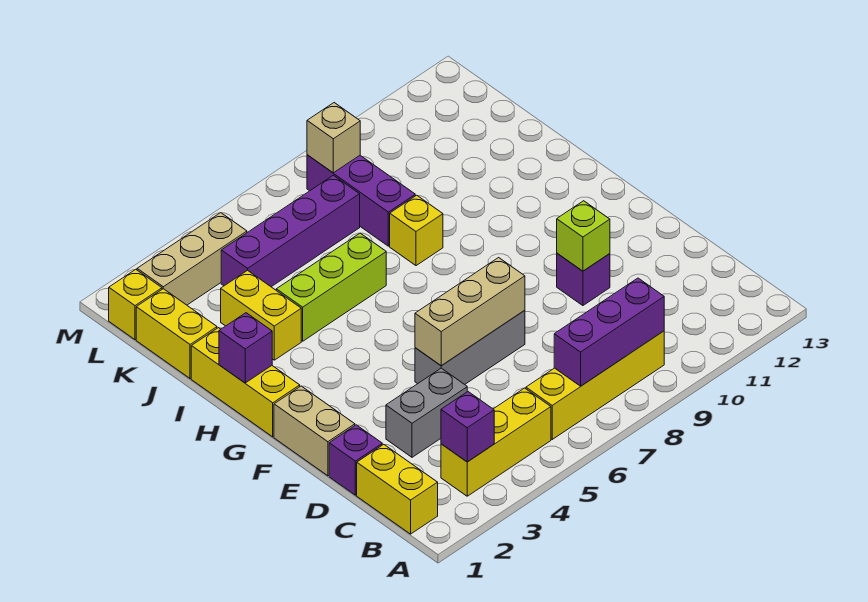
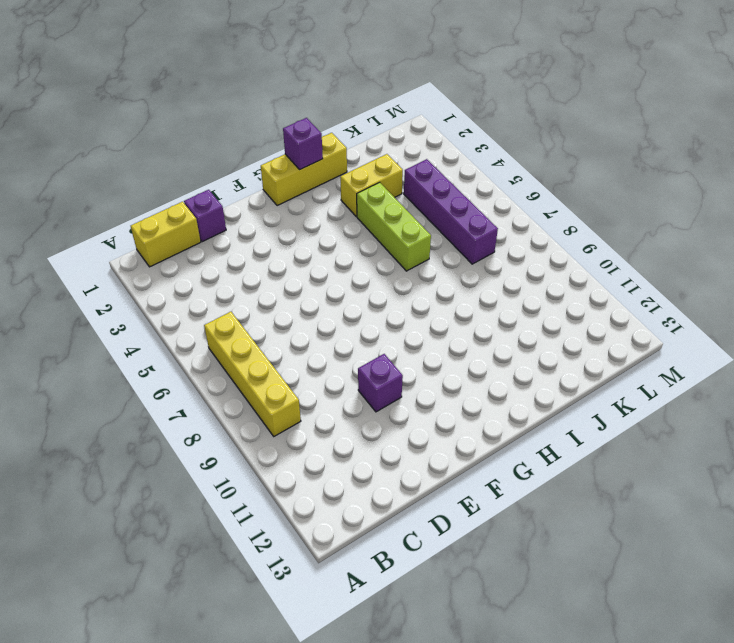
none -> yellow brick B3:B5 level 1
none -> grey brick D3:D4 level 1
none -> tan brick E1:F1 level 1

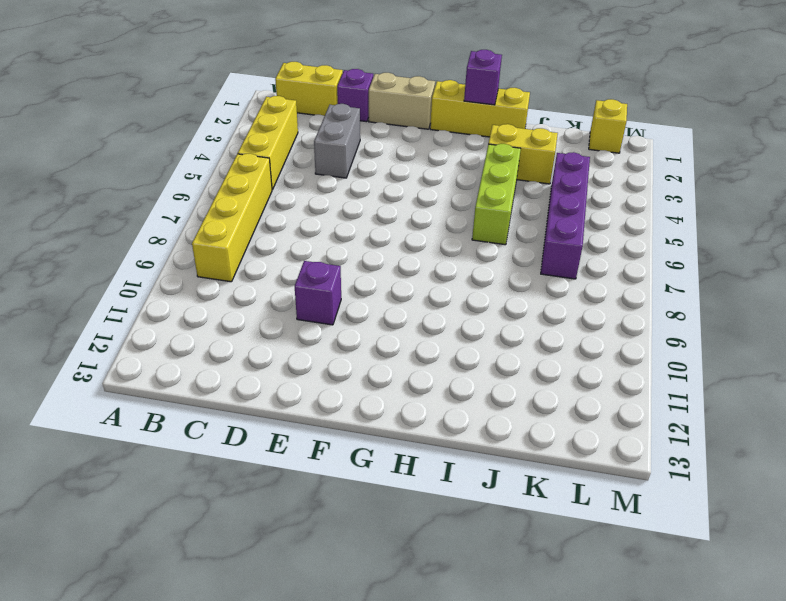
none -> grey brick E5:E7 level 1
none -> yellow brick I8 level 1
none -> yellow brick J1:K1 level 1

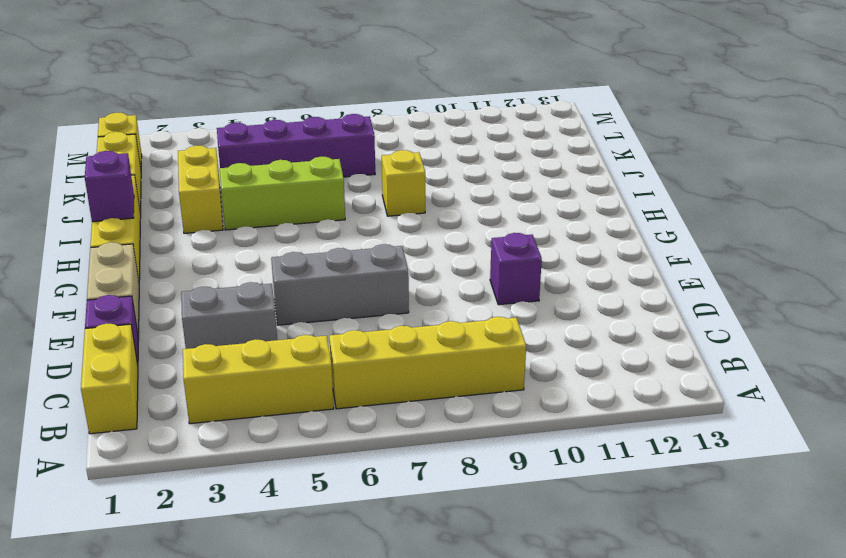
none -> purple brick J8:L8 level 1
none -> tan brick L2:L4 level 1
none -> purple brick B3 level 2

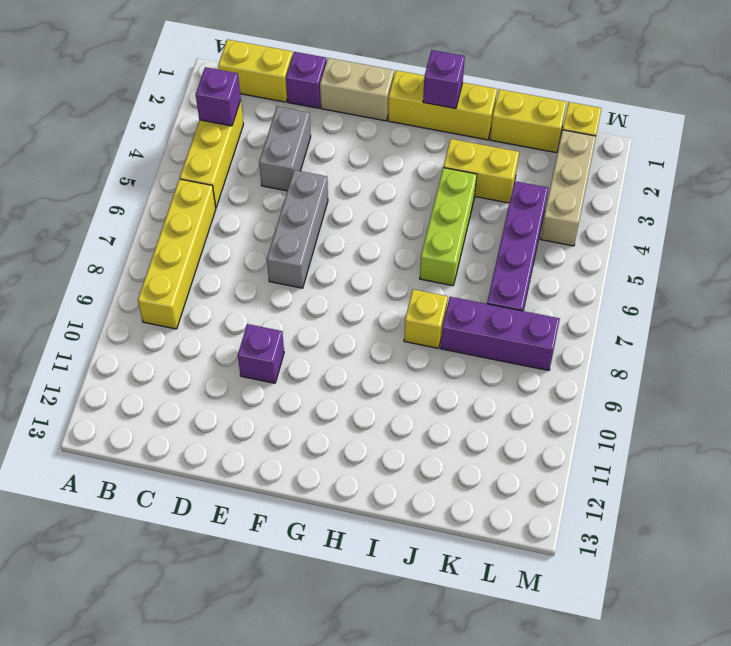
none -> purple brick B7:B9 level 2
none -> tan brick E5:E7 level 2
none -> lime brick E10 level 2

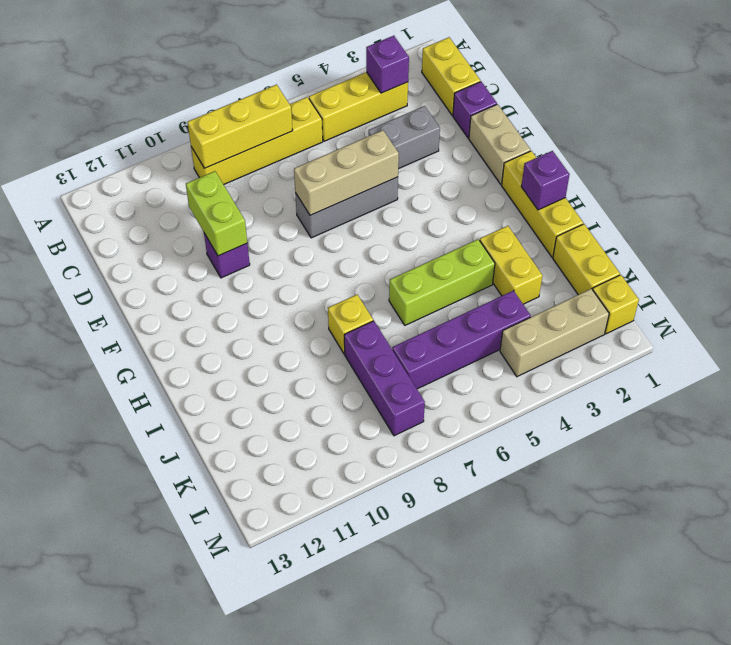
yellow brick B7:B9 level 2 -> purple brick B7:B9 level 2
lime brick D10:E10 level 2 -> lime brick E10 level 2
none -> tan brick L8 level 2

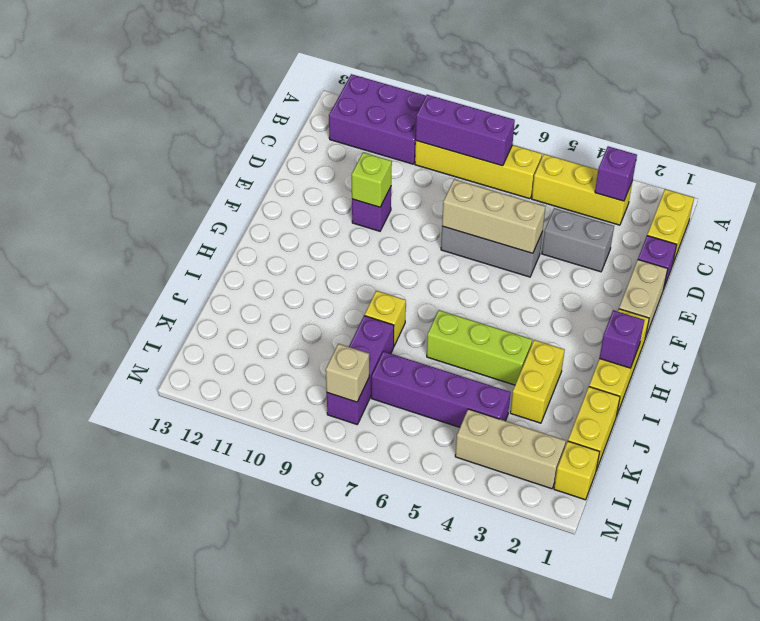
purple brick A10:B12 level 1 -> none

